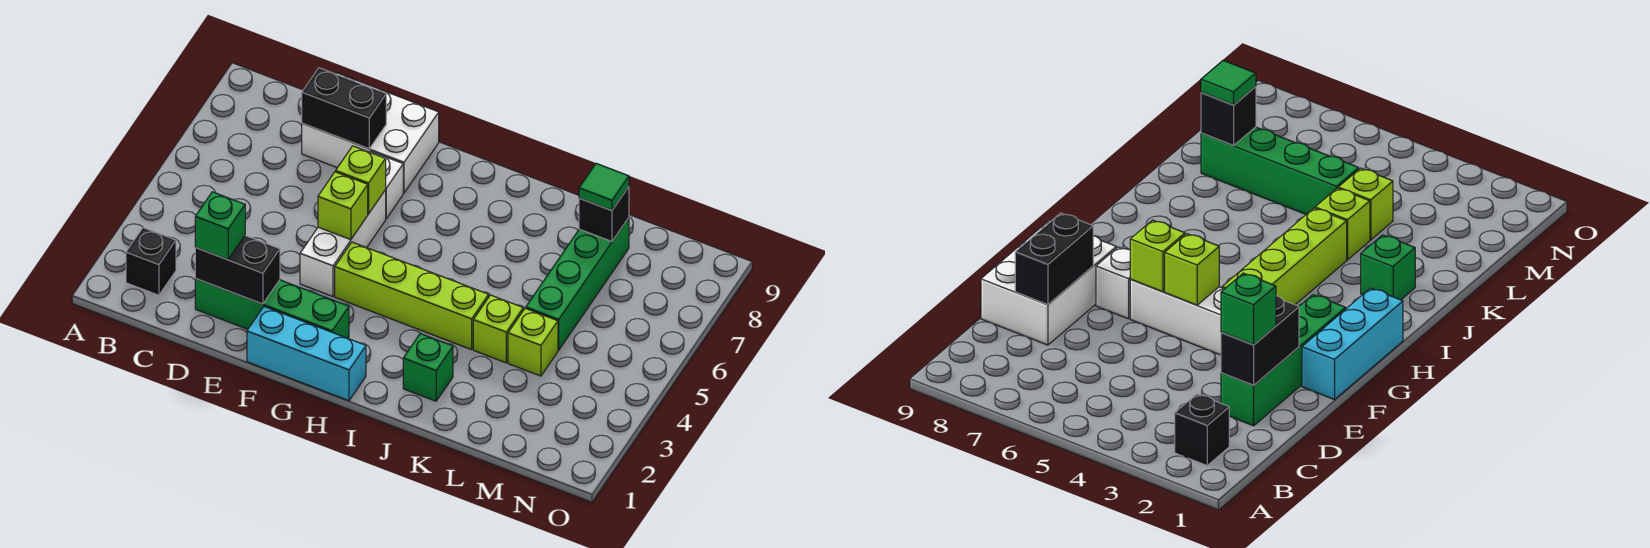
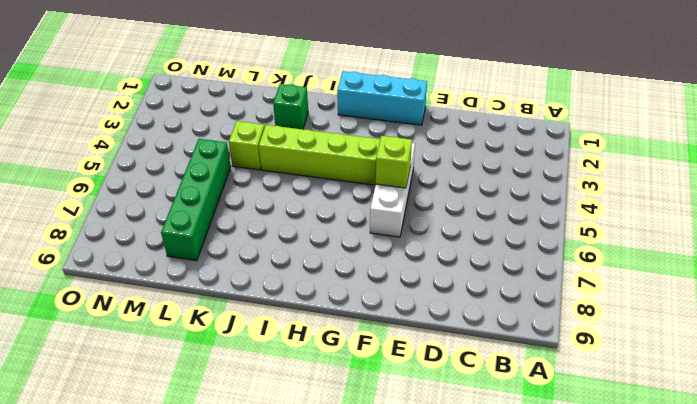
none -> black brick B2 level 1
none -> green brick D2:G2 level 1
none -> white brick D8:F9 level 1

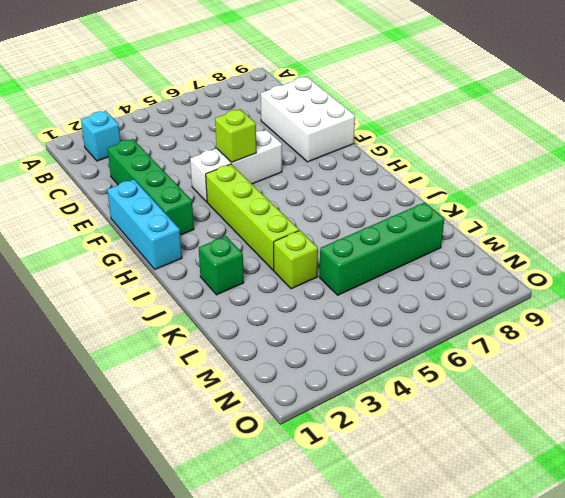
cyan brick B2 level 1 -> black brick B2 level 1
none -> white brick F7 level 1
none -> lime brick L4 level 1
none -> black brick D2:E2 level 2

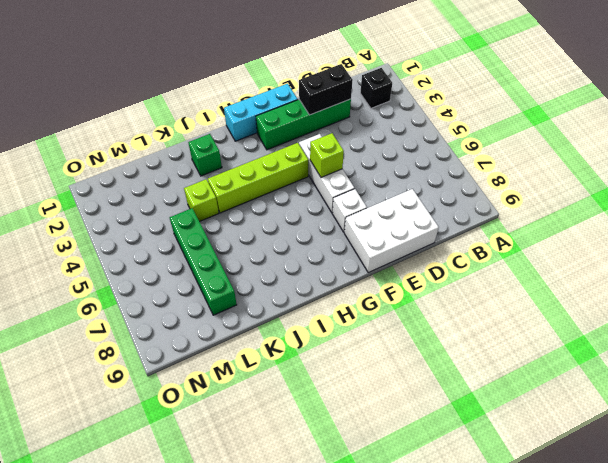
none -> lime brick L4 level 1
none -> black brick D8:E8 level 2
none -> lime brick F6 level 2

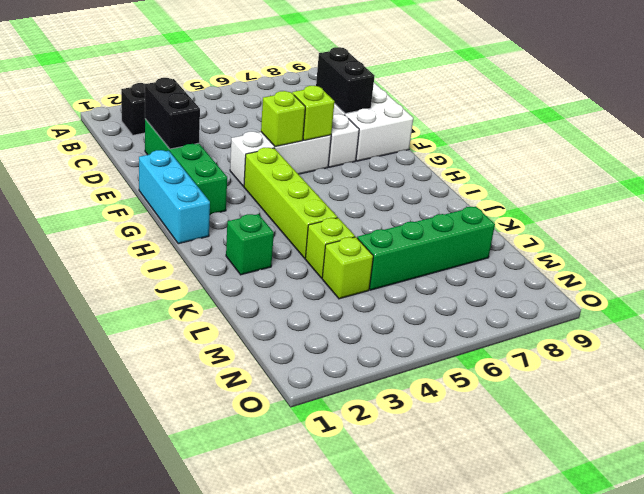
none -> black brick L8 level 2
none -> green brick D2 level 3
none -> green tile L8 level 3

